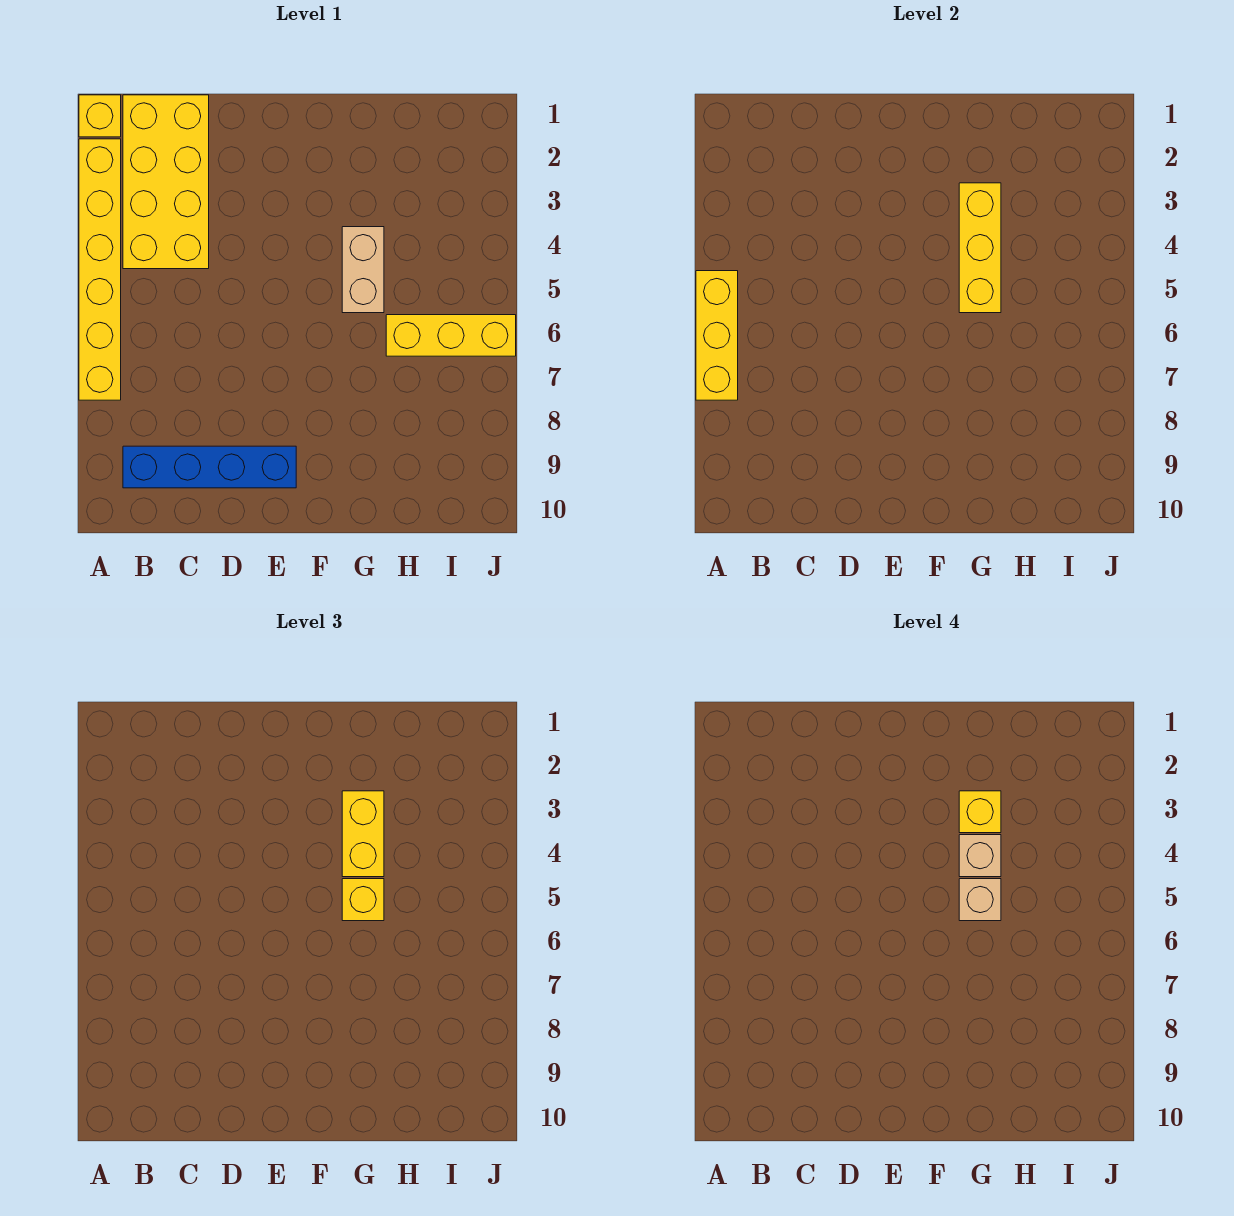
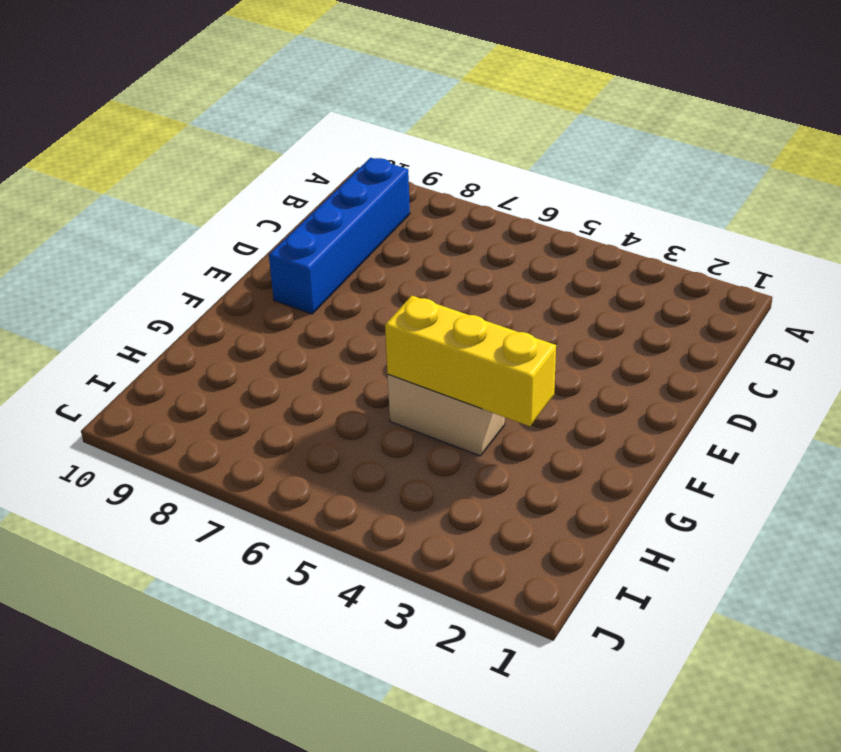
none -> yellow brick A1 level 1
none -> yellow brick A2:A7 level 1
none -> yellow brick B1:C4 level 1

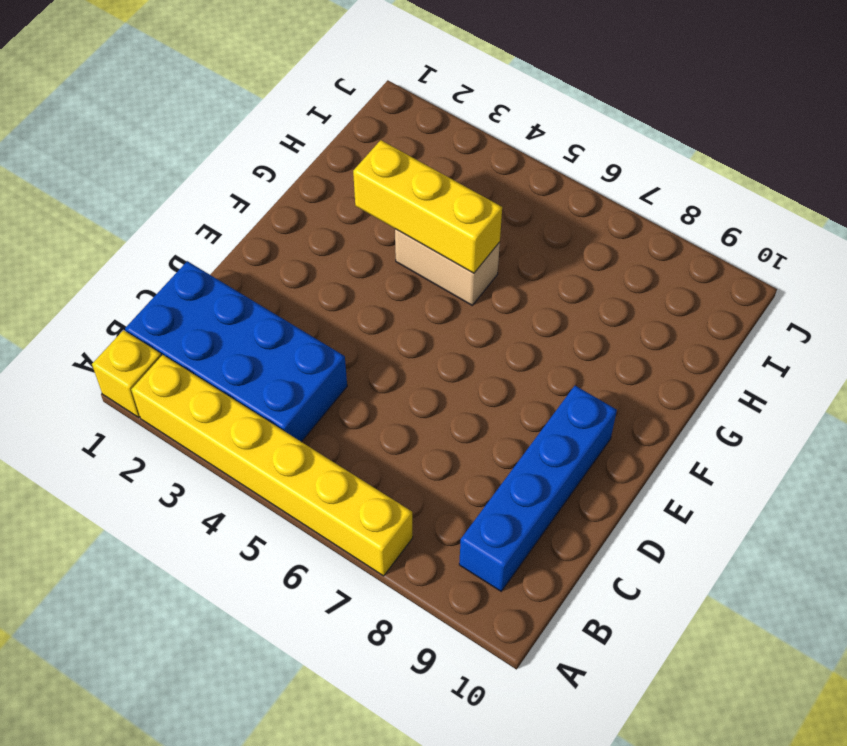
blue brick B1:C4 level 1 -> yellow brick B1:C4 level 1
none -> yellow brick H6:J6 level 1
none -> yellow brick A5:A7 level 2
none -> yellow brick G3:G4 level 3

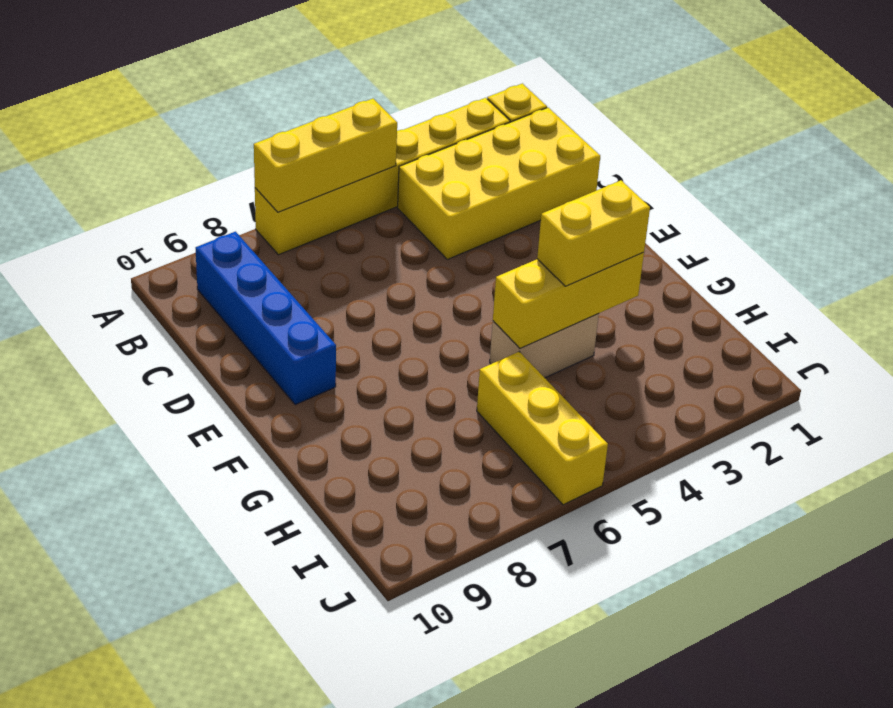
none -> yellow brick G5 level 3
none -> yellow brick G3 level 4
none -> tan brick G4 level 4

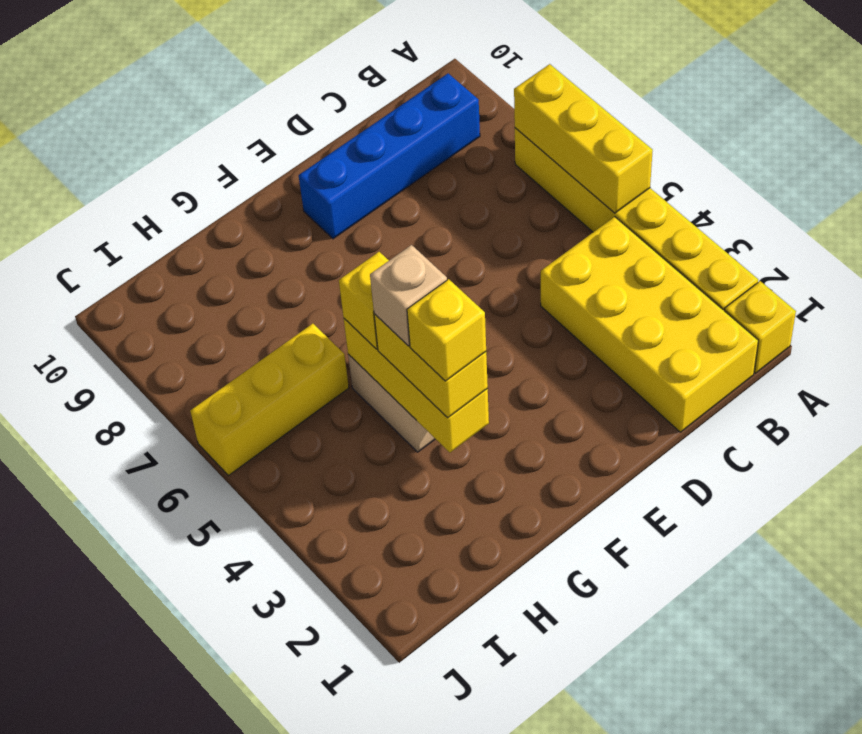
none -> tan brick G5 level 4

